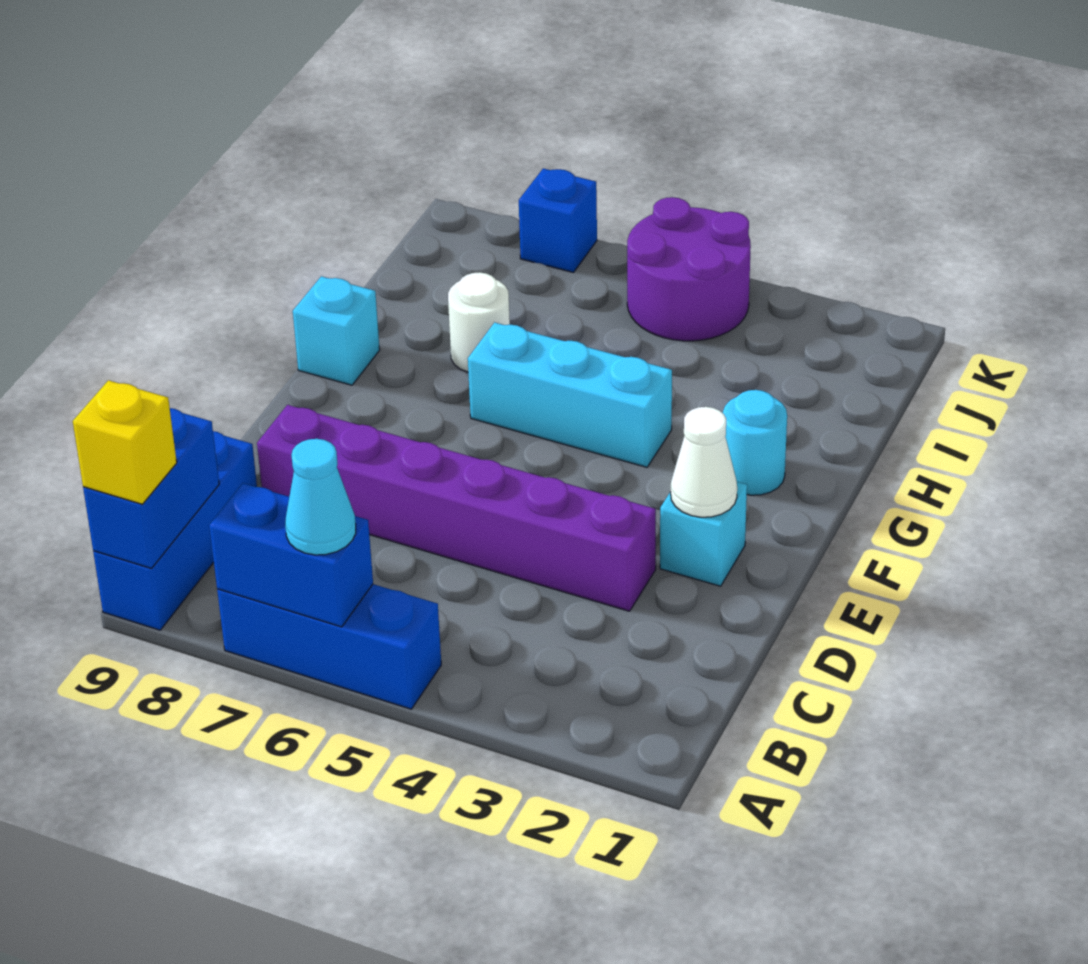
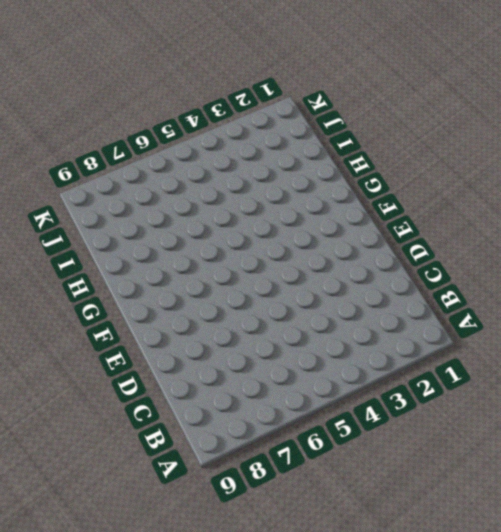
none -> blue brick A5:A7 level 1
none -> blue brick A9:C9 level 1
none -> purple brick D3:D8 level 1

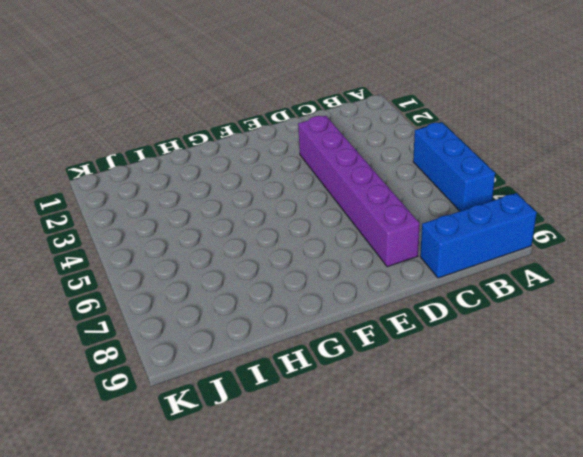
none -> cyan brick E2 level 1
none -> cyan round brick G2 level 1
none -> cyan brick G4:G6 level 1

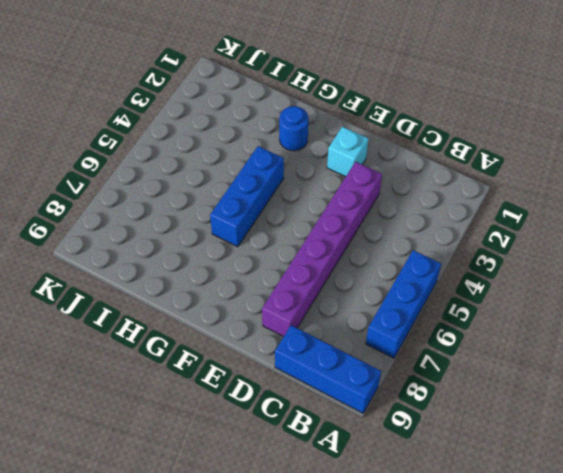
blue round brick G2 level 1 -> cyan round brick G2 level 1
blue brick G4:G6 level 1 -> cyan brick G4:G6 level 1
none -> cyan brick G9 level 1
none -> white round brick H7 level 1
none -> purple round brick J4:K5 level 1

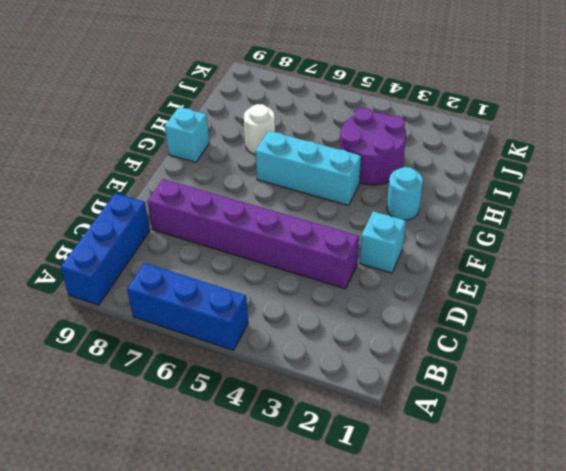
purple round brick H3:I4 level 1 -> purple round brick J4:K5 level 1
none -> blue brick K7 level 1
none -> blue brick A6:A7 level 2
none -> blue brick A9:B9 level 2

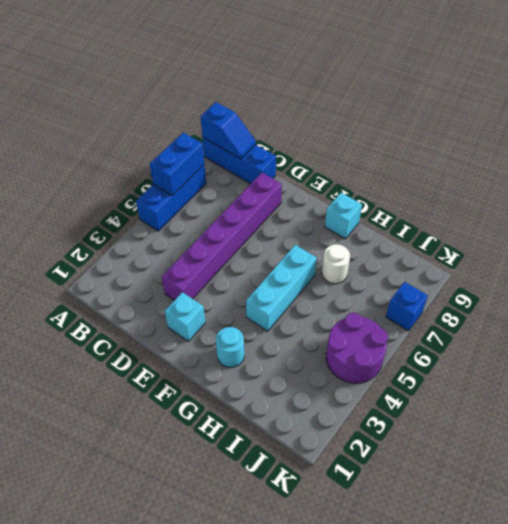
blue slope A9:B9 level 2 top A -> blue brick A9:B9 level 2
none -> white cone E2 level 2
none -> cyan cone A6 level 3
none -> yellow brick A9 level 3

